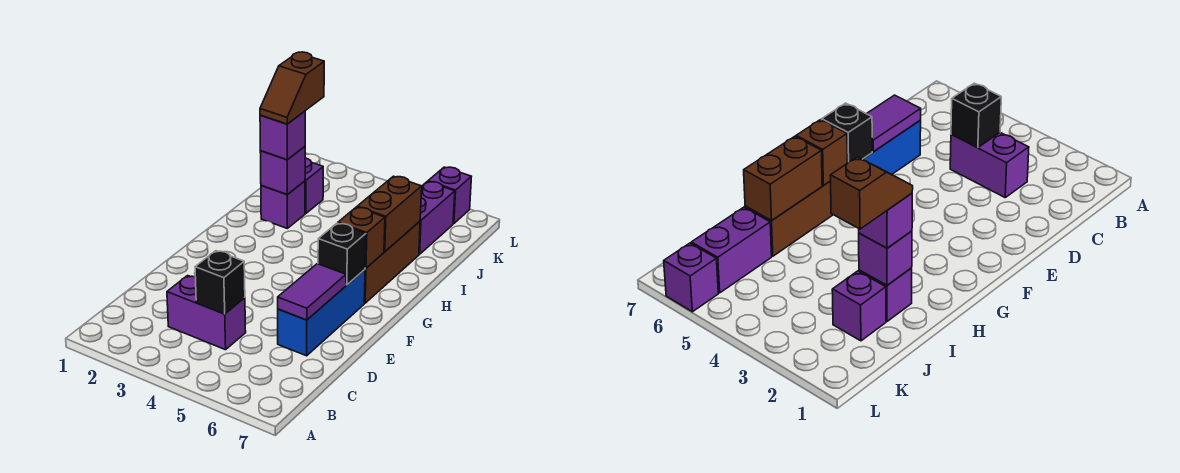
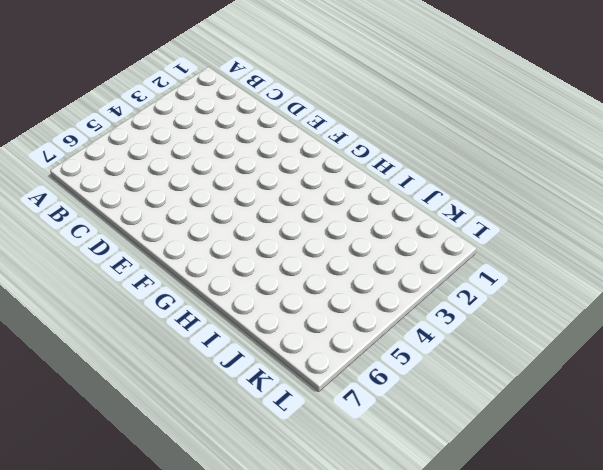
none -> purple brick C3:C4 level 1
none -> blue brick D6:F6 level 1
none -> brown brick G6:I6 level 1

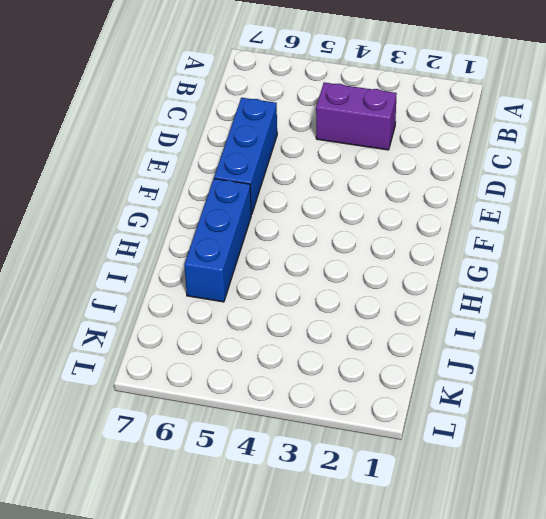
blue brick G6:I6 level 1 -> brown brick G6:I6 level 1
none -> purple brick I2 level 1
none -> purple brick J2 level 1
none -> purple brick J6:K6 level 1

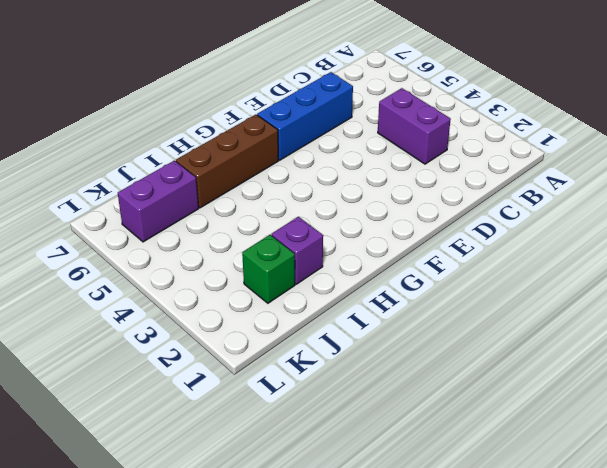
green brick J2 level 1 -> purple brick J2 level 1
none -> purple brick L6 level 1
none -> black brick C4 level 2
none -> purple tile D6:E6 level 2

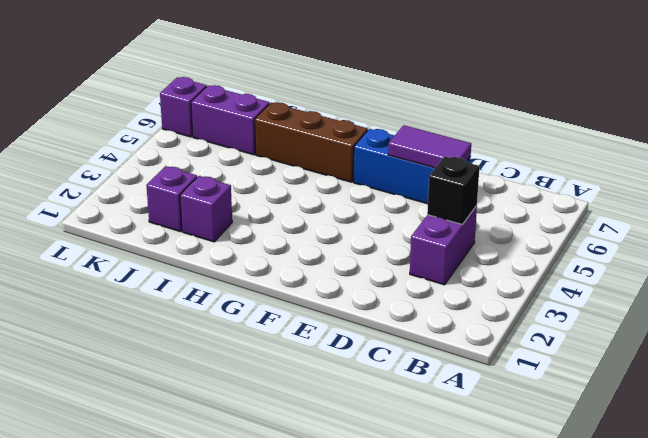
none -> black brick F6 level 2
none -> brown brick G6 level 2
none -> brown brick H6:I6 level 2

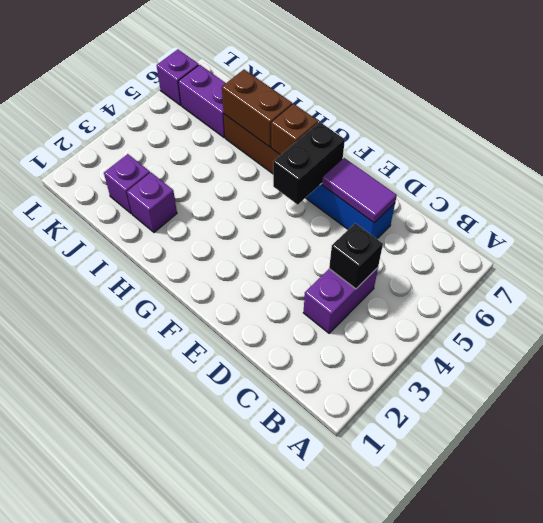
black brick F5:F6 level 2 -> black brick F6 level 2
none -> purple brick I2 level 2
none -> purple brick I2 level 3
none -> brown slope I2:J2 level 4 top J

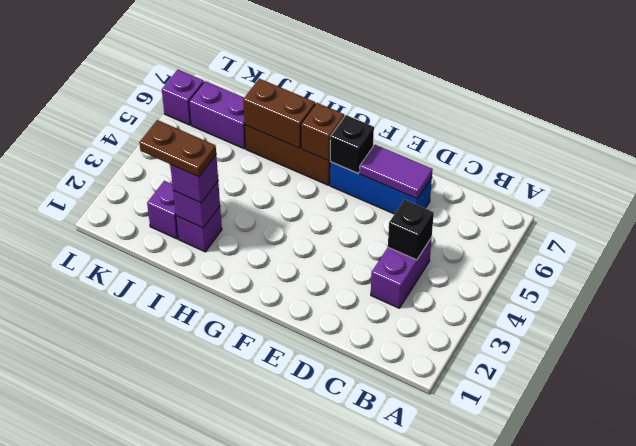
brown plate I2:J2 level 4 -> brown slope I2:J2 level 4 top J

